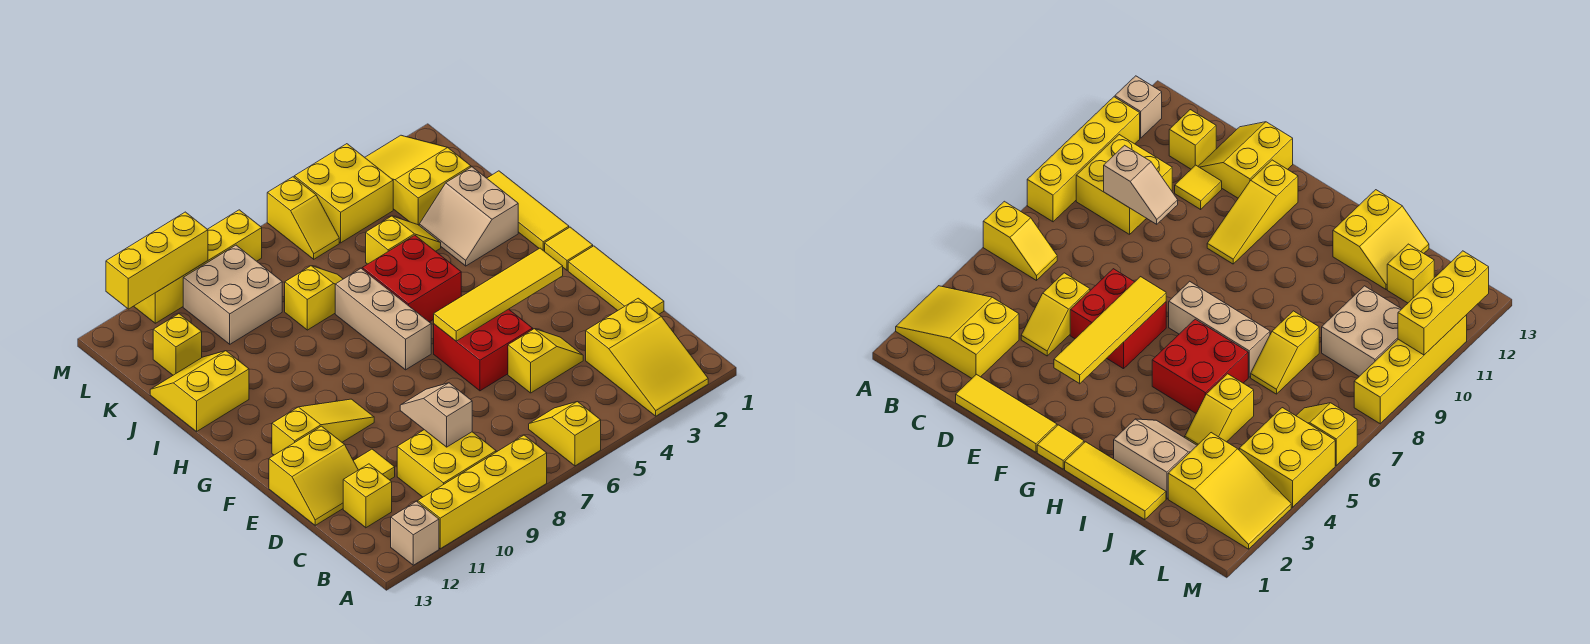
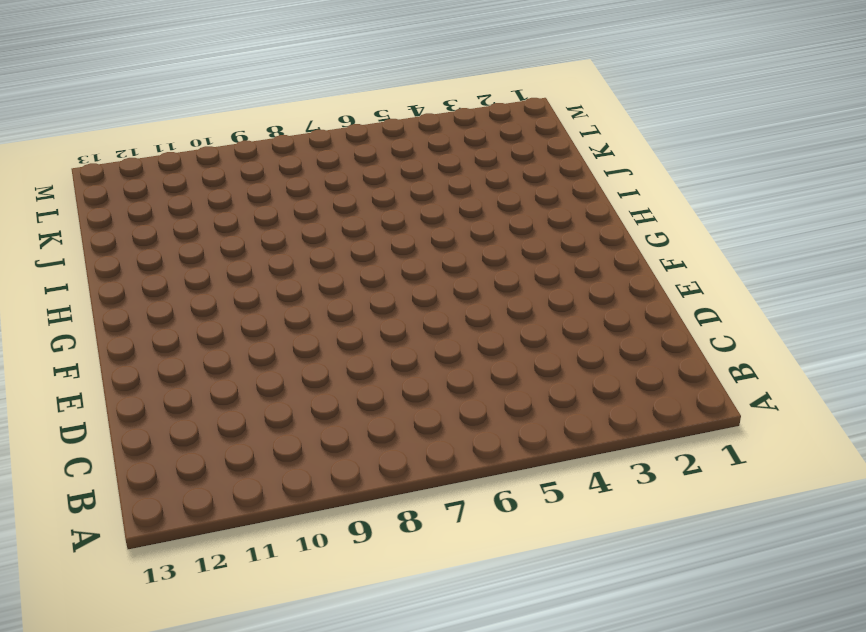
none -> yellow slope A2:C3 level 1 top C
none -> yellow slope A6:B6 level 1 top A
none -> yellow brick A8:A11 level 1

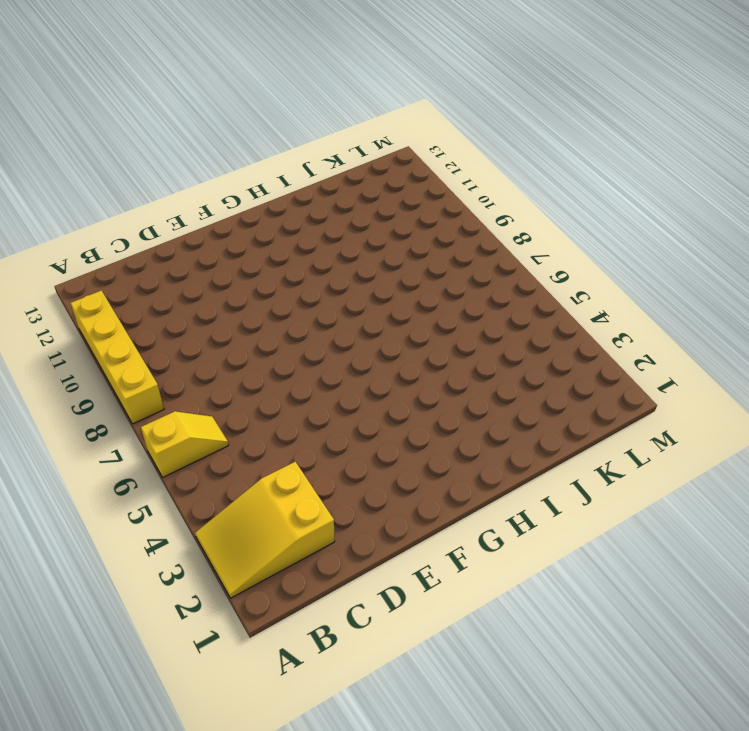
none -> tan brick A12 level 1
none -> yellow brick B9:C10 level 1
none -> yellow brick C12 level 1

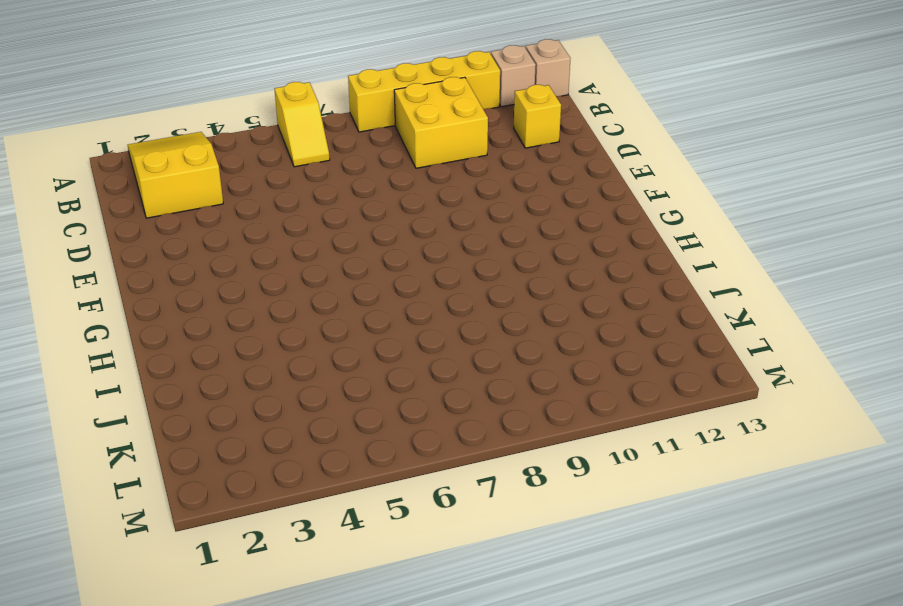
tan brick A13 level 1 -> none
none -> yellow tile D1:F1 level 1
none -> yellow slope D4:D5 level 1 top 5
none -> yellow tile D11 level 1

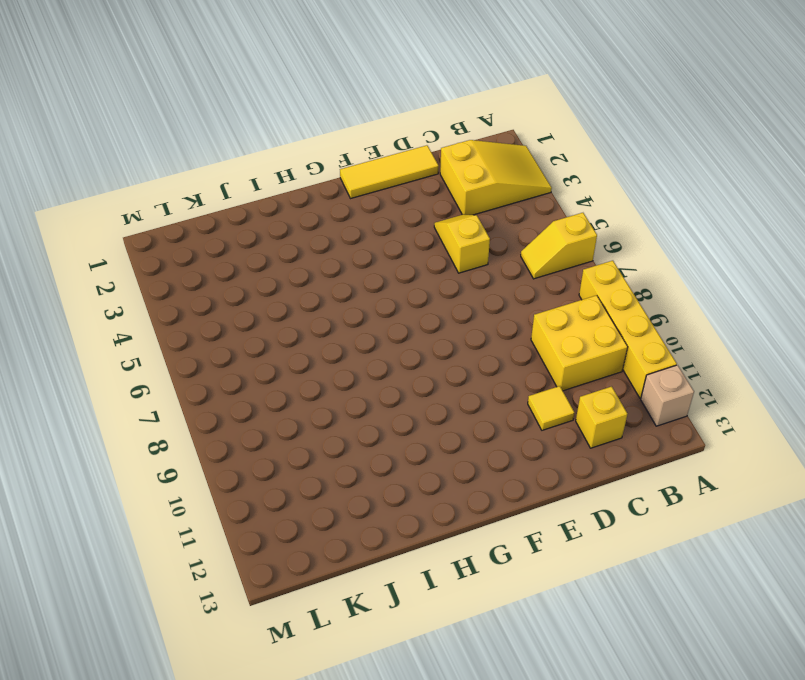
none -> yellow slope D12:E13 level 1 top E
none -> red brick E5:F6 level 1
none -> yellow slope F10:F12 level 1 top 12

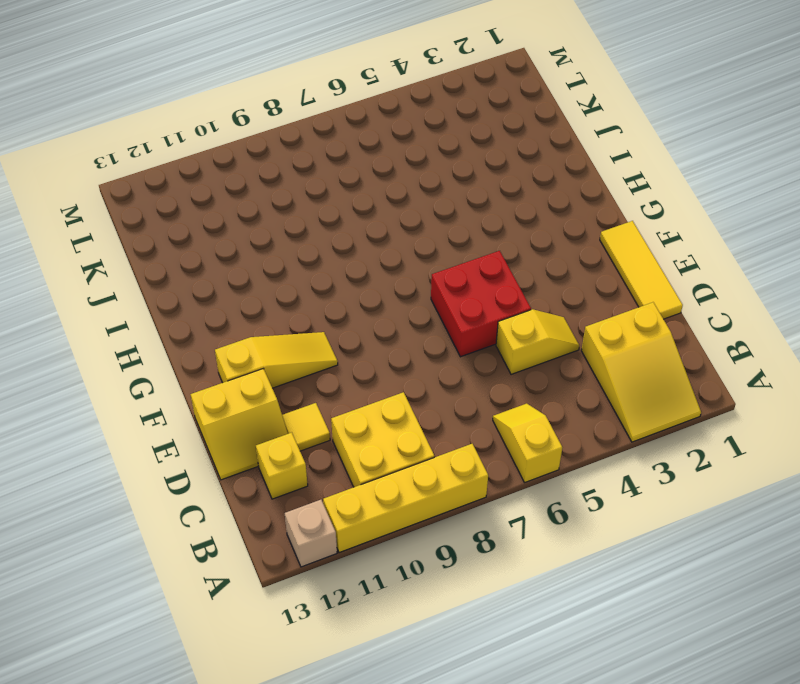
none -> yellow tile G1 level 1
none -> tan brick G7:I7 level 1
none -> yellow tile H1:J1 level 1

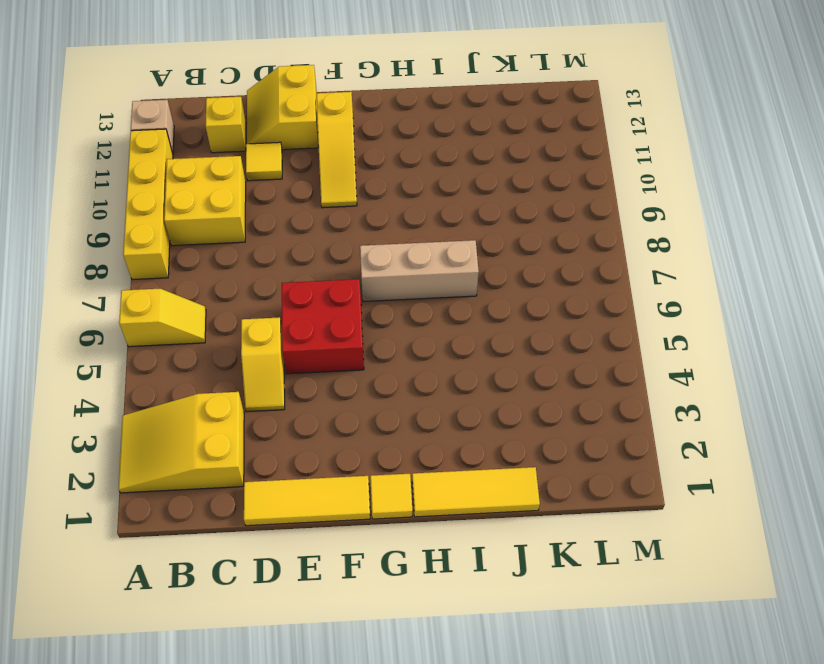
none -> red brick H5:I6 level 1
none -> tan slope I2:J3 level 1 top 2
none -> yellow slope I12:J13 level 1 top I

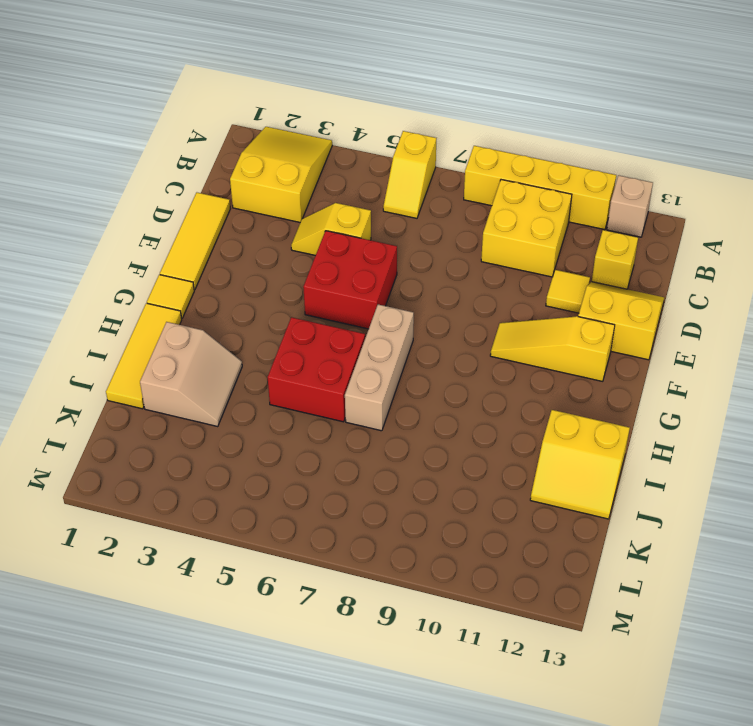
none -> yellow slope J4:J5 level 1 top 5
none -> yellow slope J7:J8 level 1 top 8
none -> yellow slope K2:M3 level 1 top K

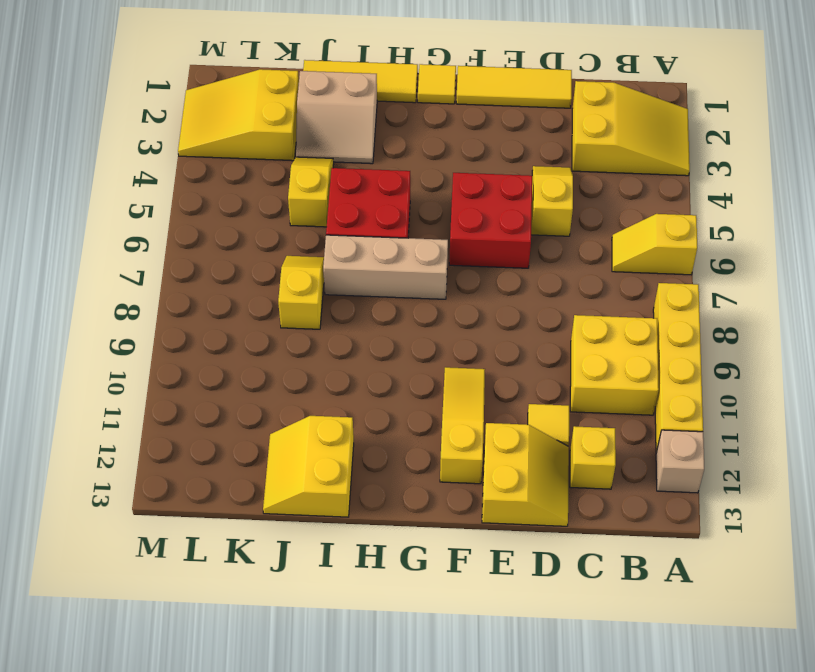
none -> tan brick K9:L10 level 1
none -> yellow brick K12 level 1
none -> yellow brick L4:M5 level 1

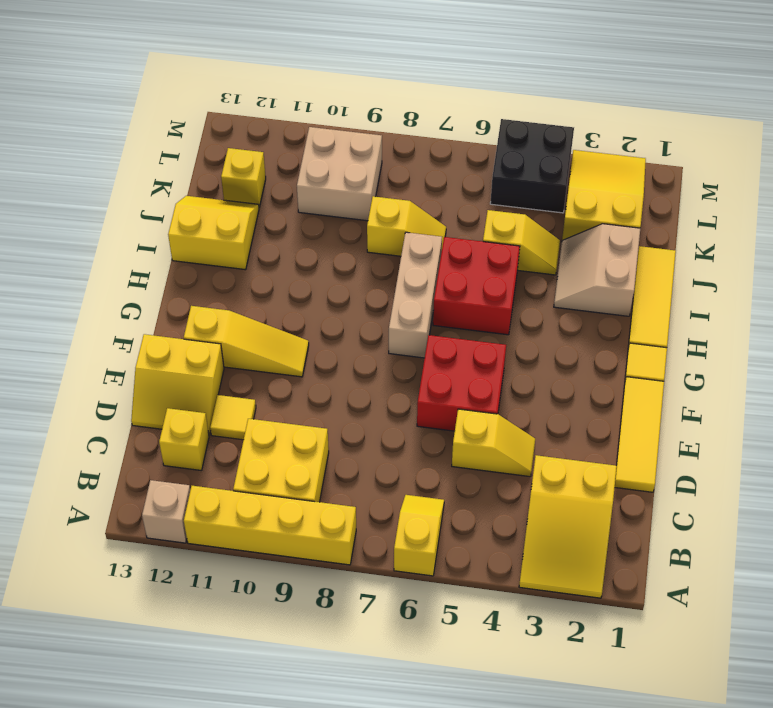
black brick L4:M5 level 1 -> yellow brick L4:M5 level 1
none -> yellow slope L6:M6 level 1 top M
none -> yellow brick M8:M11 level 1
none -> tan slope C9:D9 level 2 top C

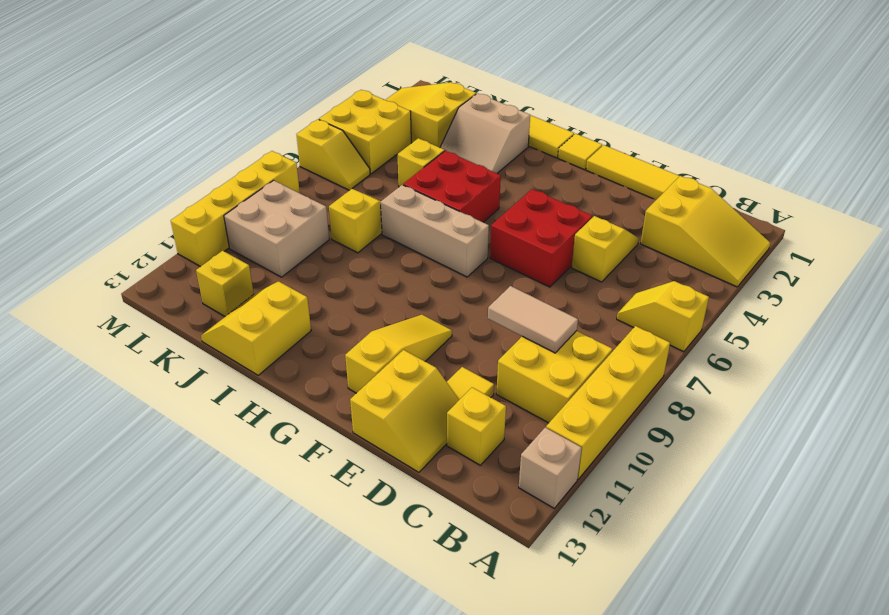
tan tile C9:D9 level 2 -> tan slope C9:D9 level 2 top C
none -> yellow tile F3:F6 level 2
none -> yellow brick M10:M12 level 2

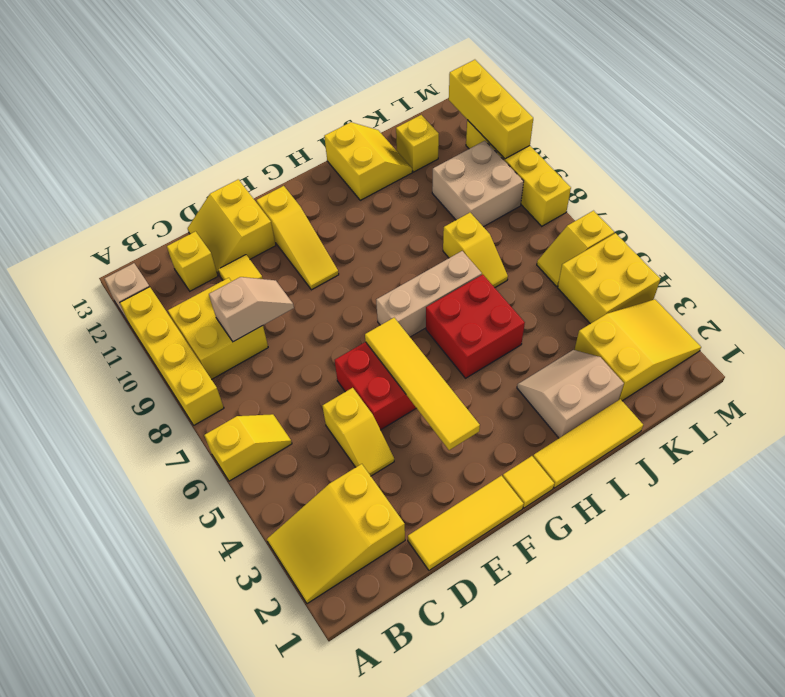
none -> yellow slope J4:J5 level 1 top 5

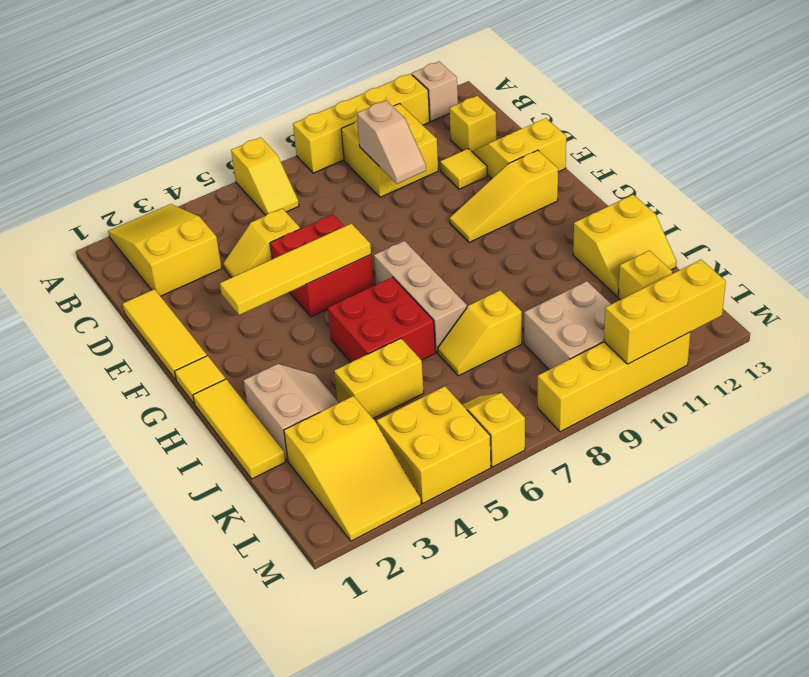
yellow brick J4:J5 level 1 -> yellow slope J4:J5 level 1 top 5

